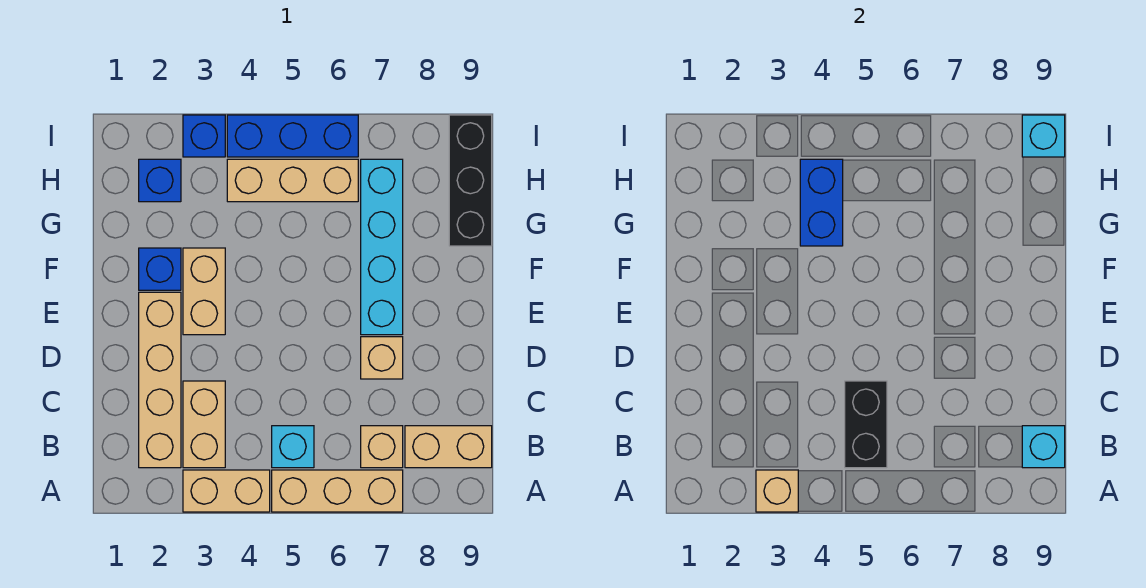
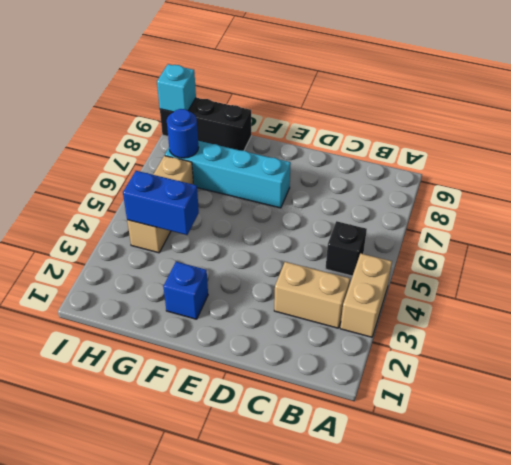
black brick B5 level 1 -> cyan brick B5 level 1
blue round brick H7 level 2 -> none
none -> tan brick A5:A7 level 1
none -> tan brick B2:E2 level 1
none -> tan brick B7 level 1

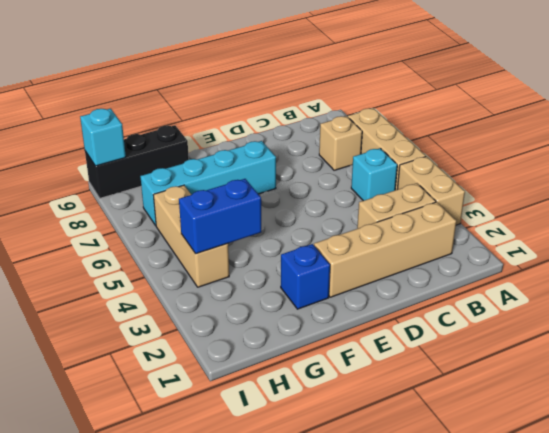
none -> tan brick B8:B9 level 1
none -> tan brick D7 level 1
none -> tan brick E3:F3 level 1

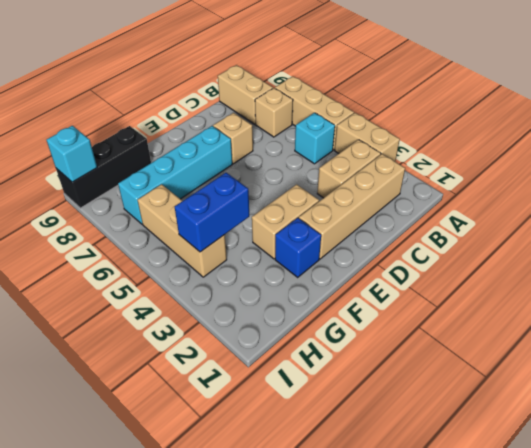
none -> blue brick H2 level 1
none -> blue brick I3 level 1
none -> blue brick I4:I6 level 1

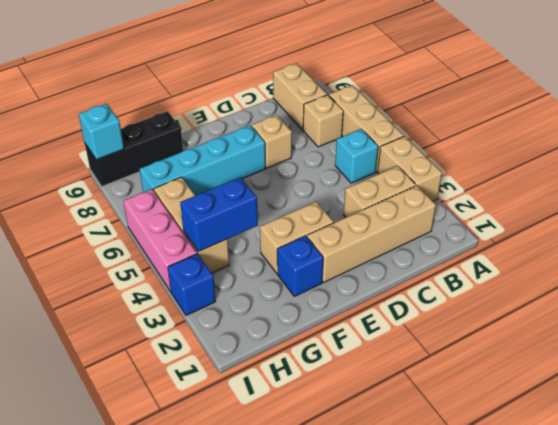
pink brick I4:I6 level 1 -> blue brick I4:I6 level 1
none -> blue brick H2 level 1
none -> tan brick A3 level 2
none -> black brick B5:C5 level 2

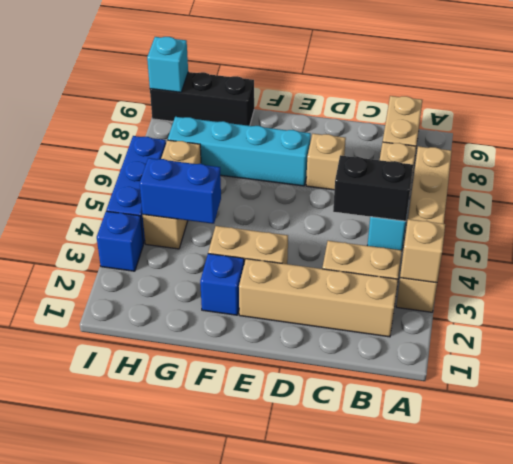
none -> blue brick H2 level 1
none -> cyan brick B9 level 2

